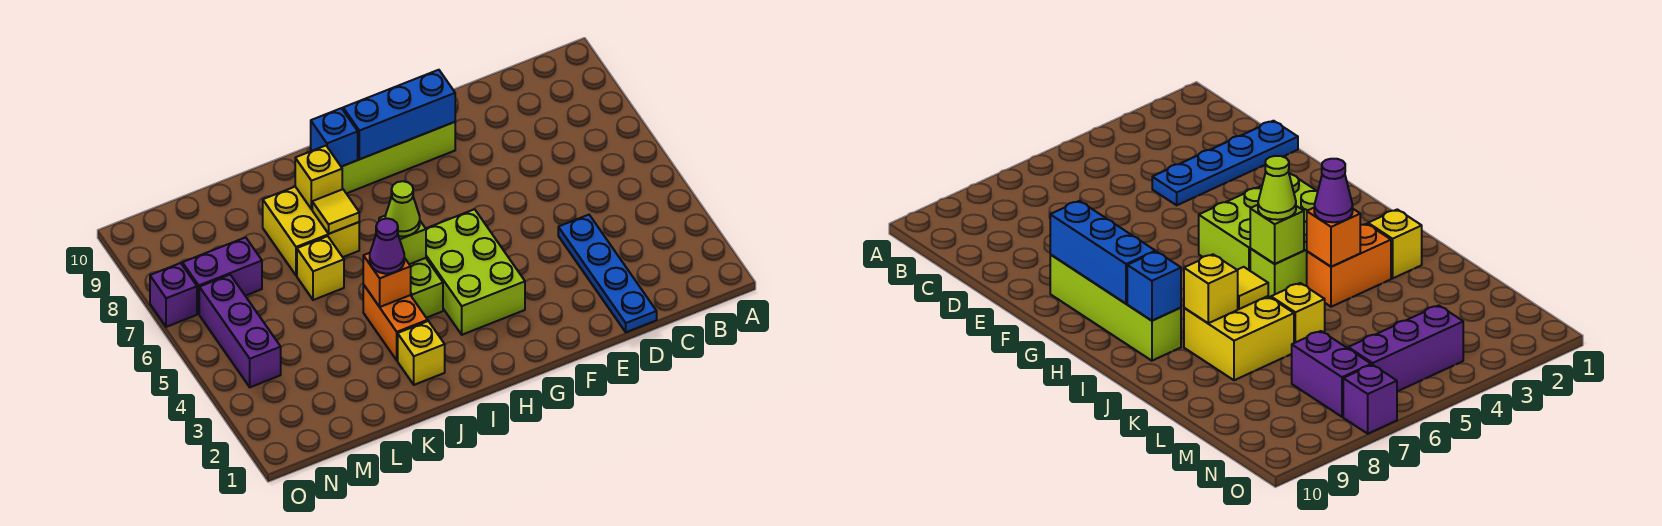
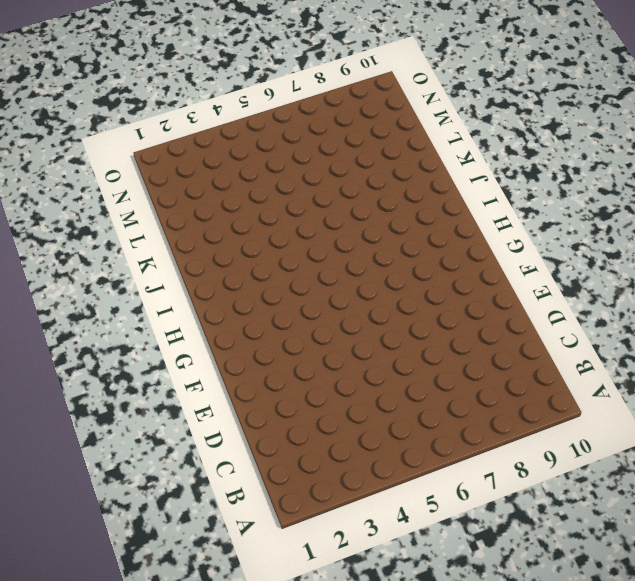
none -> blue plate D1:D4 level 1
none -> lime brick F9:I9 level 1
none -> lime brick G3:H5 level 1

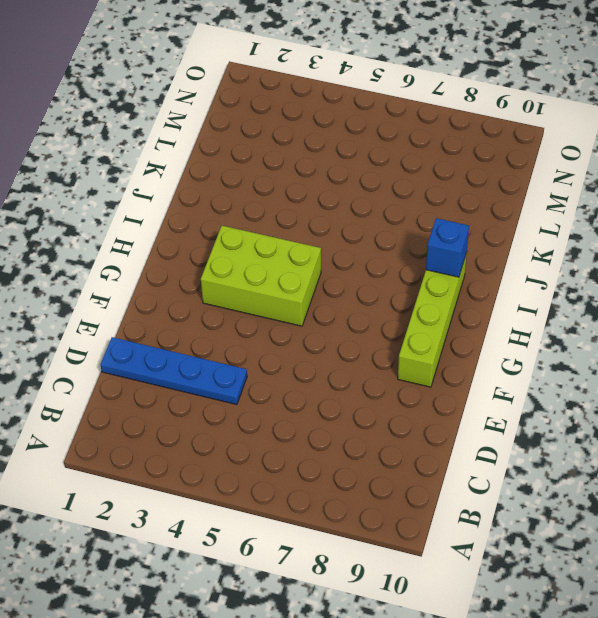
none -> lime brick I4:I5 level 1
none -> yellow brick J2 level 1
none -> orange brick J3:J4 level 1

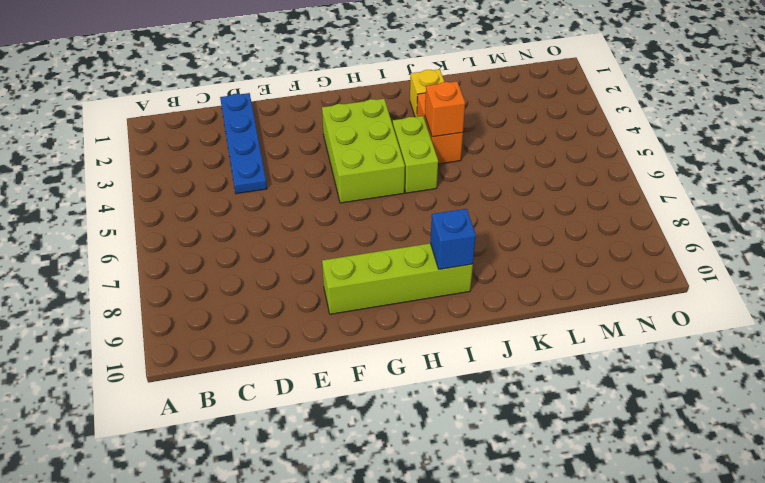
none -> yellow brick J7:K8 level 1
none -> yellow brick K6 level 1
none -> purple brick M7:N7 level 1

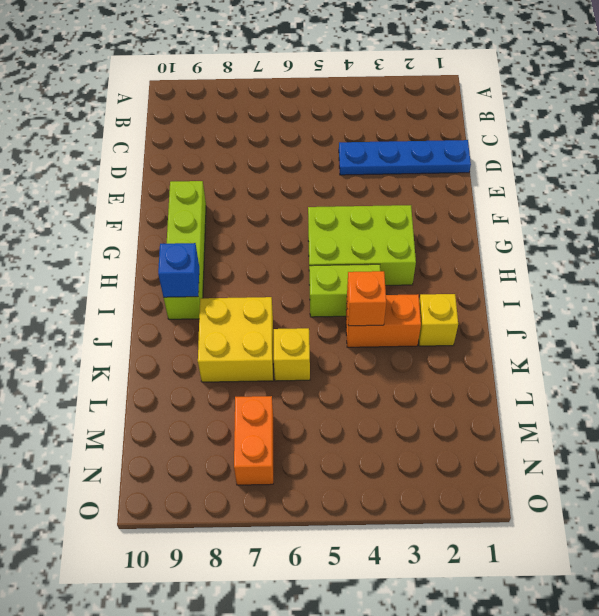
orange brick M7:N7 level 1 -> purple brick M7:N7 level 1
none -> purple brick N4:N6 level 1
none -> purple brick O7 level 1
none -> blue brick F9:H9 level 2

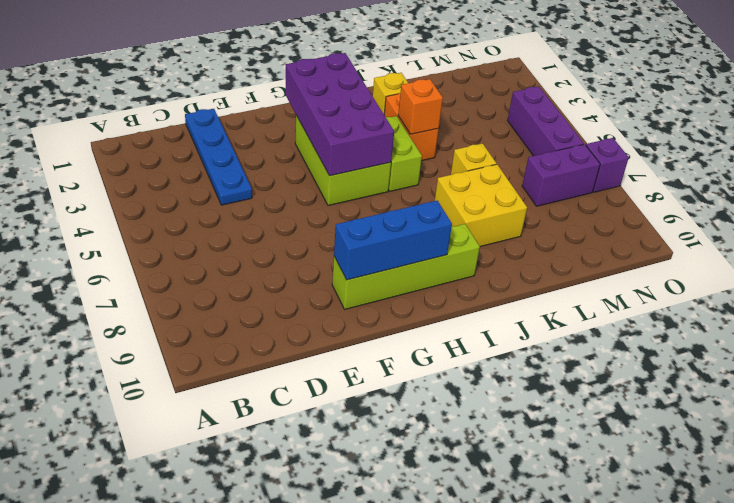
purple brick G2:H5 level 2 -> none
none -> lime brick I5 level 2
none -> blue brick I9 level 2
none -> yellow tile J7 level 2

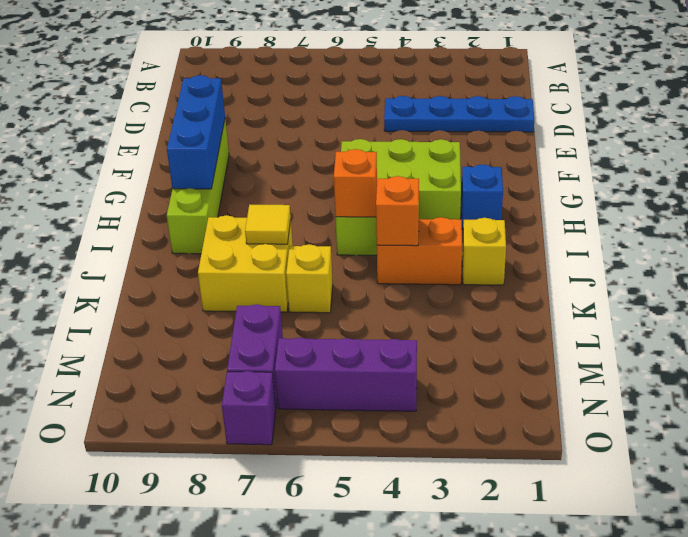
blue brick H2 level 1 -> blue brick I9 level 2
orange brick I5 level 2 -> lime brick I5 level 2
none -> yellow brick J8 level 2
none -> lime cone I5 level 3
none -> purple cone J4 level 3

